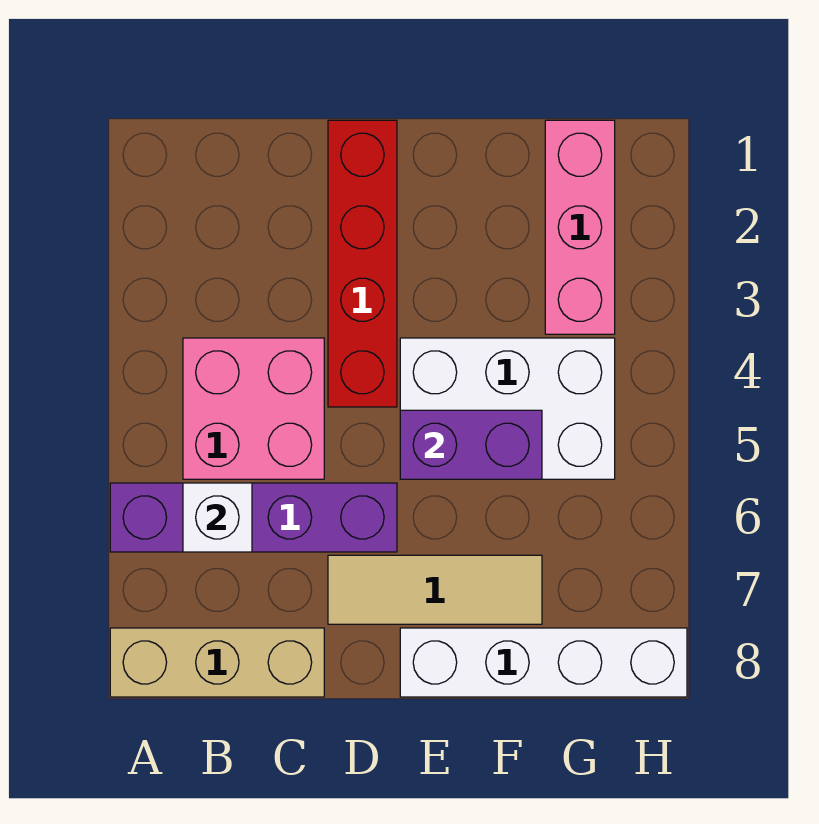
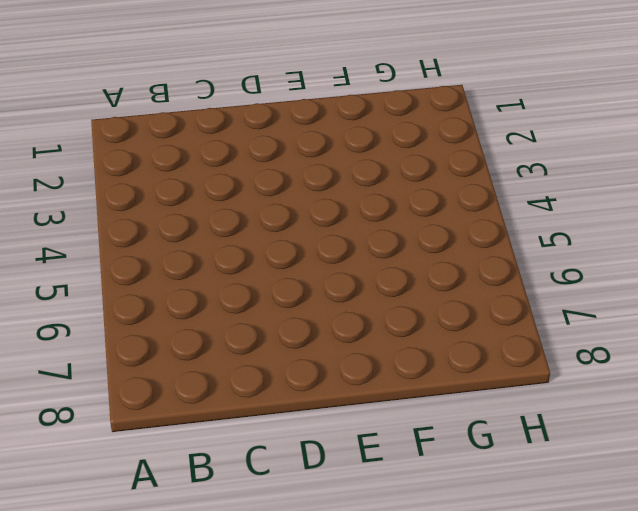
none -> purple brick A6:D6 level 1
none -> tan brick A8:C8 level 1

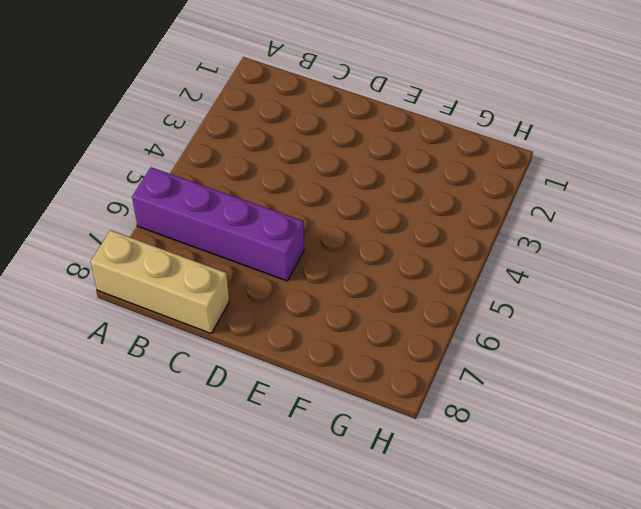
none -> pink brick B4:C5 level 1
none -> red brick D1:D4 level 1

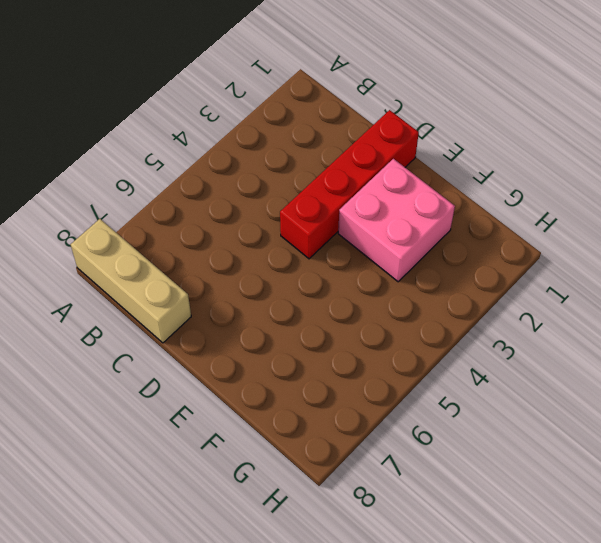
pink brick E2:F3 level 1 -> pink brick B4:C5 level 1
none -> purple brick A6:D6 level 1
none -> tan tile D7:F7 level 1

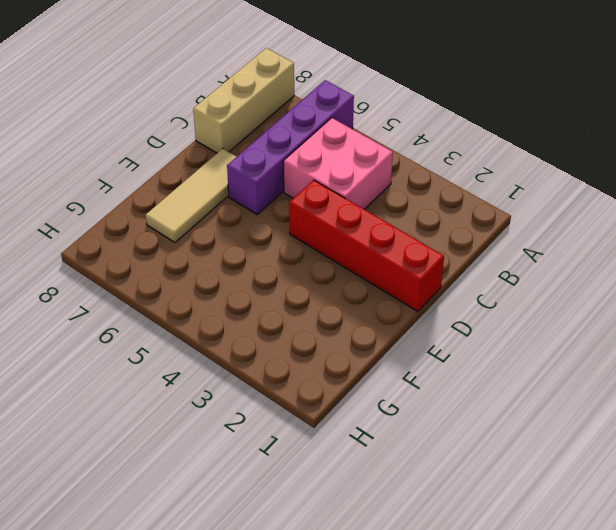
none -> white brick E4:G5 level 1
none -> white brick E8:H8 level 1

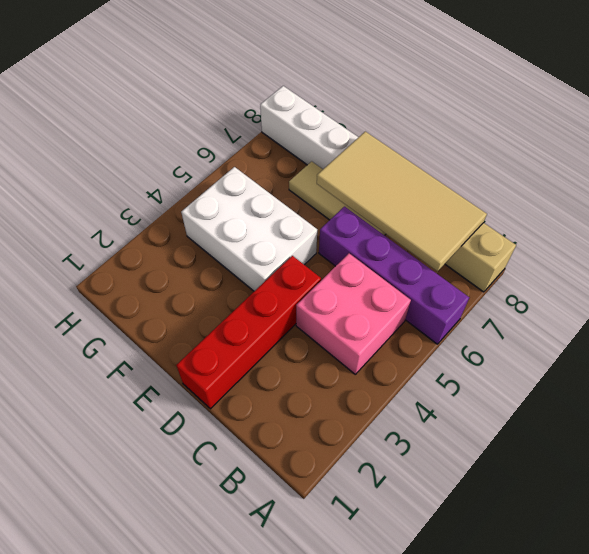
tan tile B7:E8 level 2 -> none
none -> pink brick G1:G3 level 1
none -> white brick B6 level 2

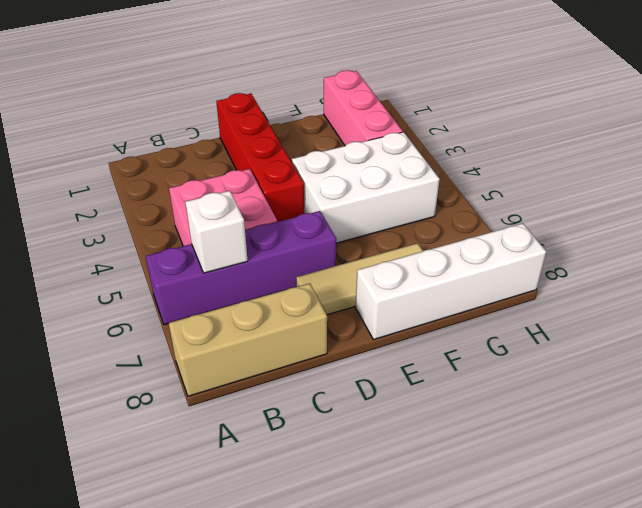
none -> purple brick E5:F5 level 2

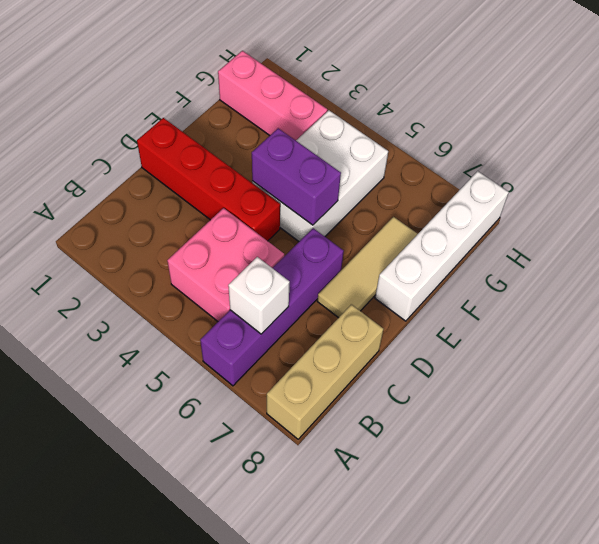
purple brick E4:E5 level 2 -> purple brick E5:F5 level 2

